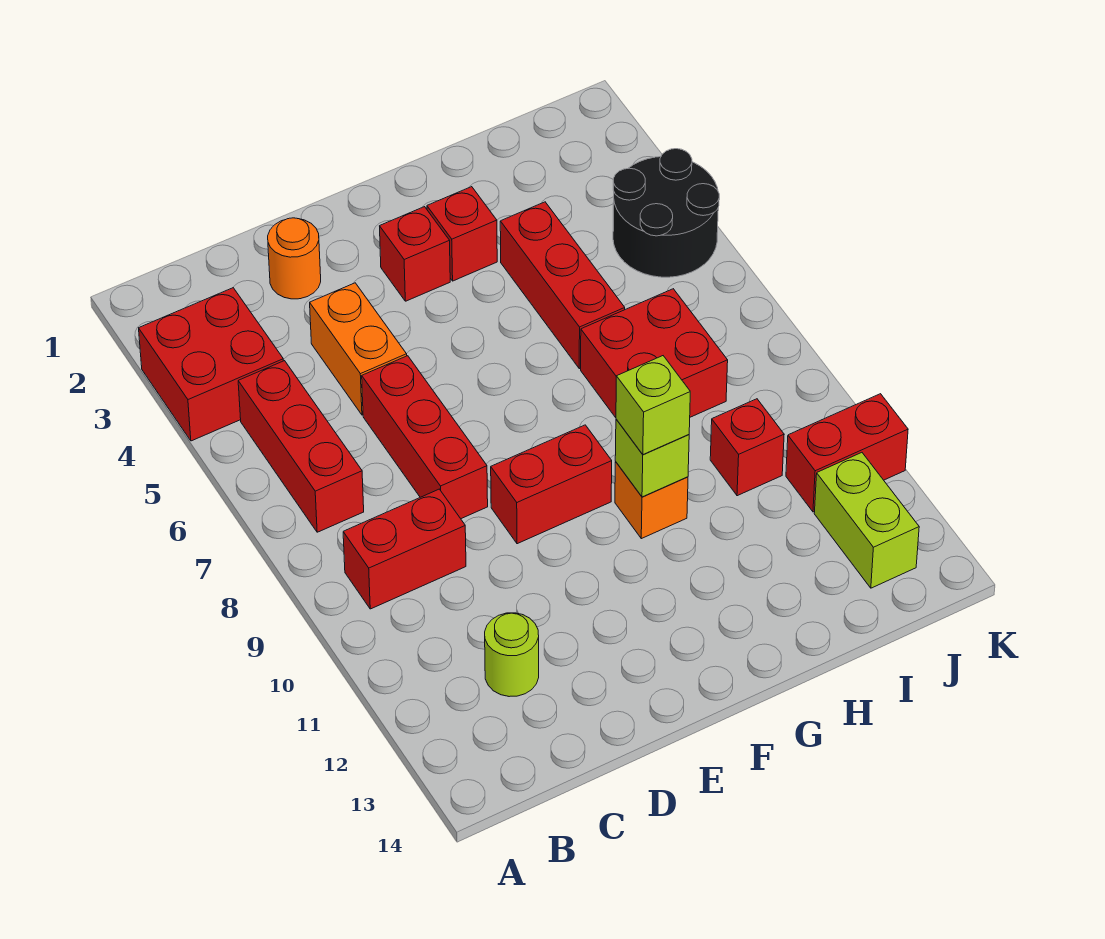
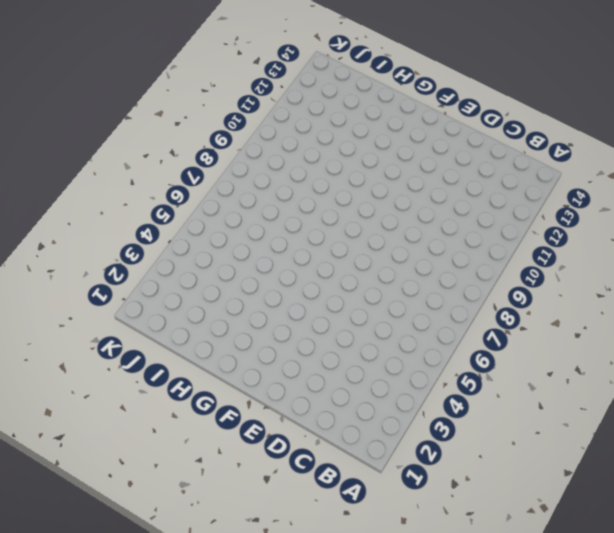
none -> red brick A3:B4 level 1
none -> red brick B5:B7 level 1
none -> red brick B9:C9 level 1

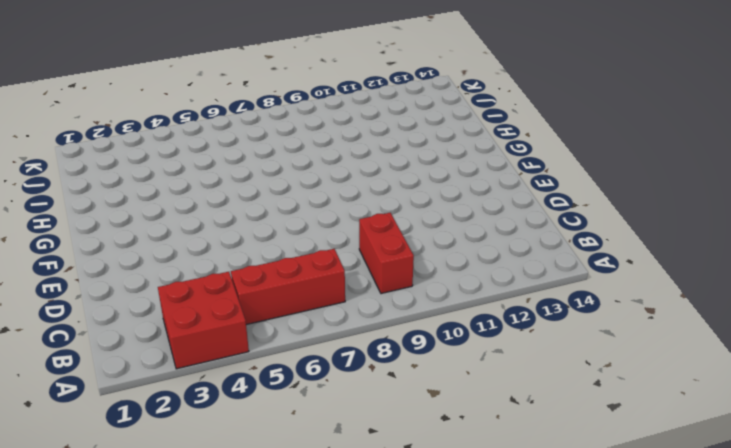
none -> lime round brick C12 level 1
none -> orange round brick D2 level 1
none -> orange brick D4:D5 level 1

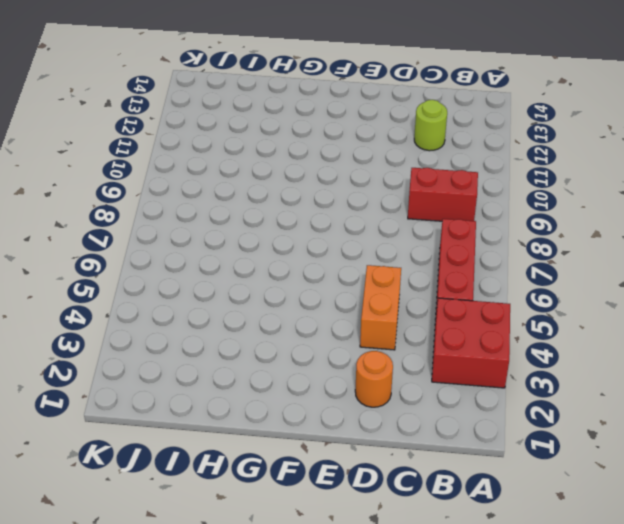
none -> red brick D6:D8 level 1
none -> red brick E9:F9 level 1
none -> red brick F3 level 1

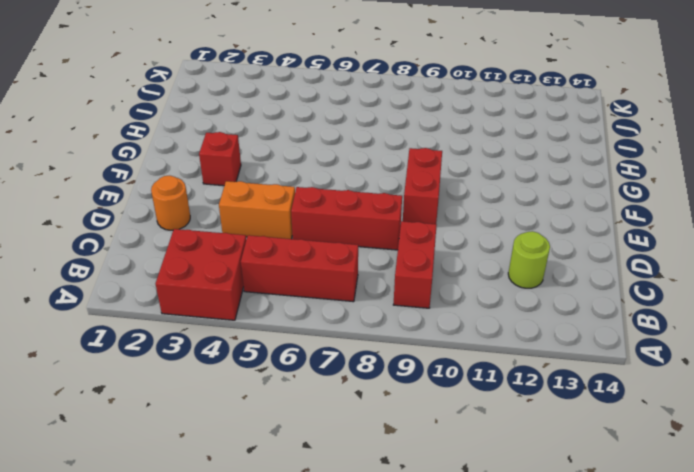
none -> red brick G3 level 1
none -> orange brick G10 level 1
none -> red brick H4:H6 level 1

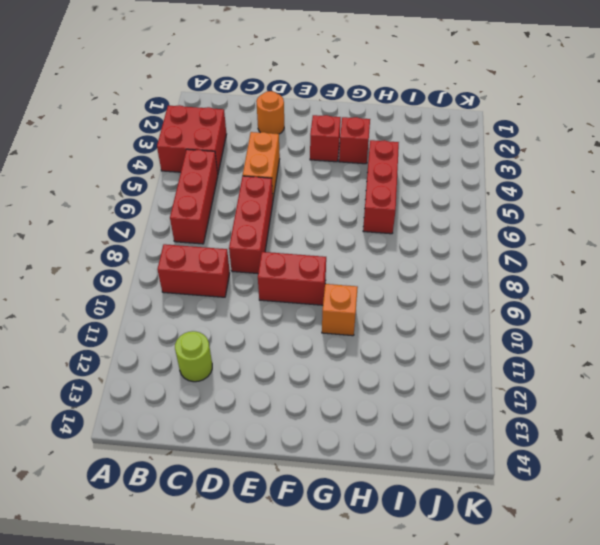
none -> red brick H7:I8 level 1
none -> red brick I10 level 1
none -> black round brick J4:K5 level 1

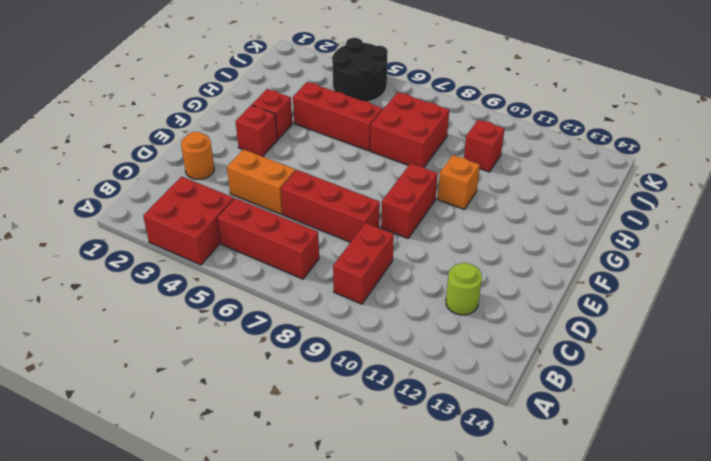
none -> red brick J11:K11 level 1
none -> lime brick J12:J13 level 1
none -> lime brick G10 level 2

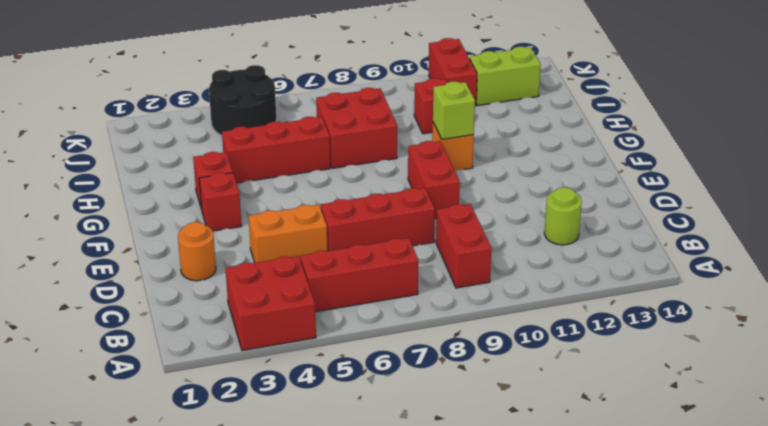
none -> lime brick G10 level 3

